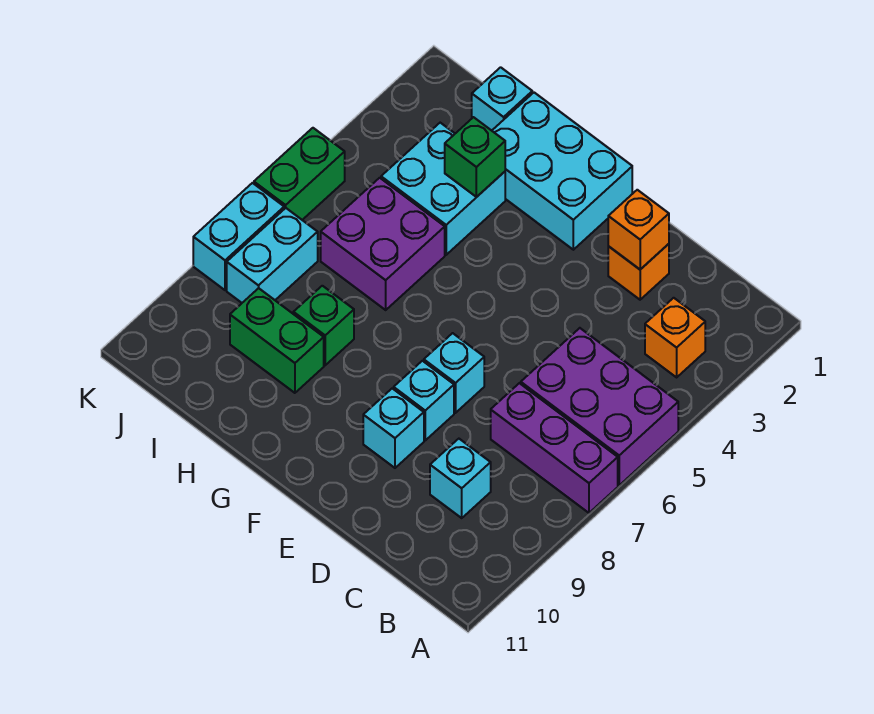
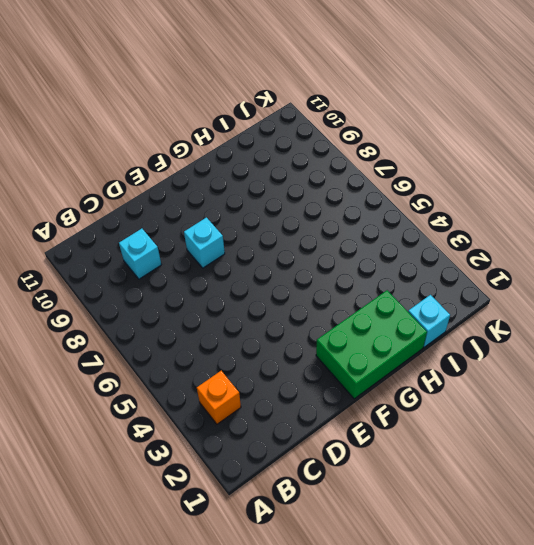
green brick F1:H2 level 1 -> cyan brick F1:H2 level 1
none -> purple brick A5:C6 level 1
none -> purple brick A7:C7 level 1
none -> orange brick D2 level 1

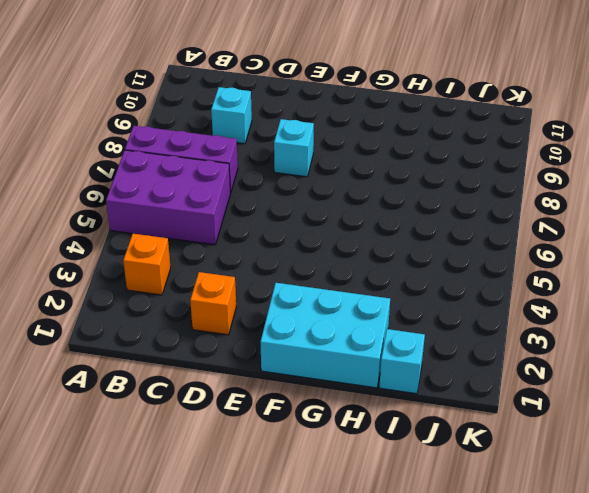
none -> cyan brick E7 level 1
none -> cyan brick E9 level 1
none -> cyan brick H3:I4 level 1

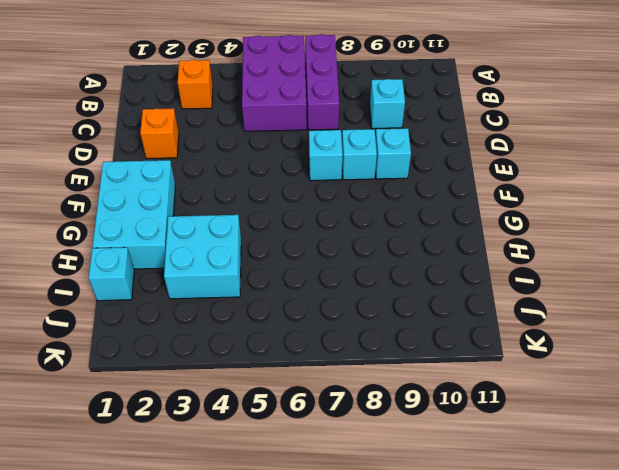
none -> purple brick H5:I6 level 1
none -> green brick H8 level 1
none -> green brick H9:I9 level 1

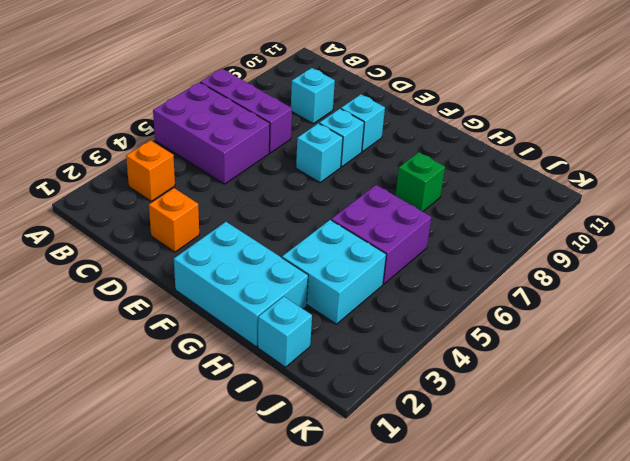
none -> green brick H9:I9 level 1
none -> cyan brick J7:J8 level 1
none -> green brick K5:K6 level 1

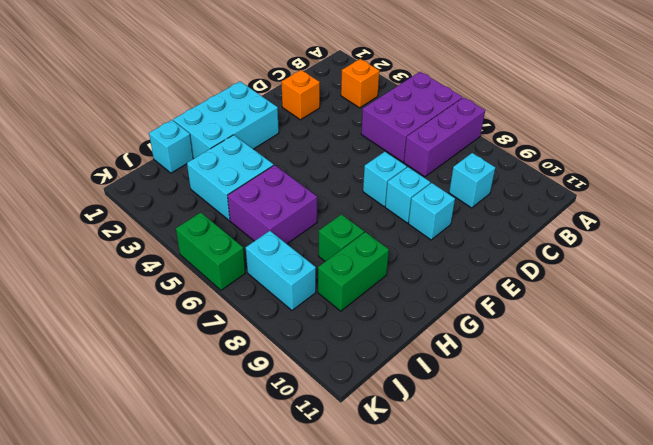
none -> cyan brick K7:K8 level 1
none -> orange brick D2 level 2
none -> green brick H3 level 2

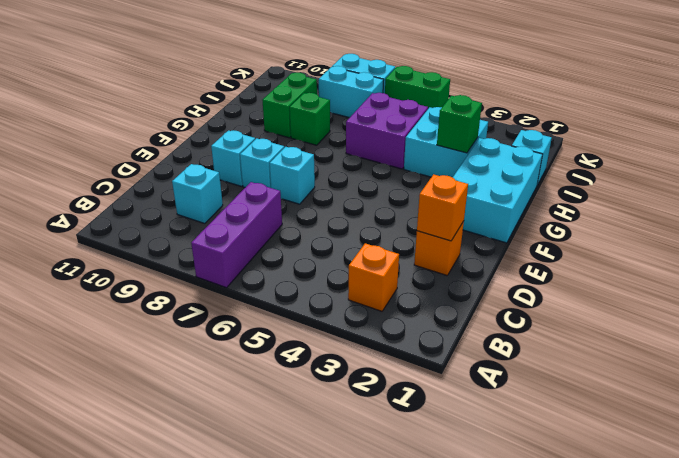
none -> purple brick A5:C6 level 1

